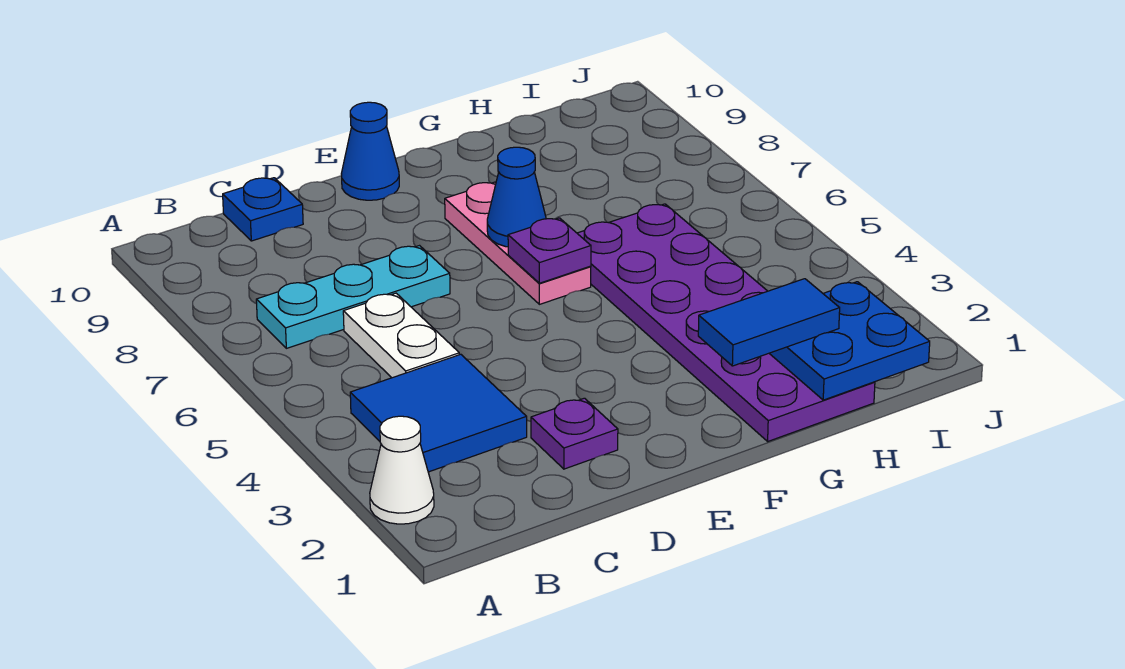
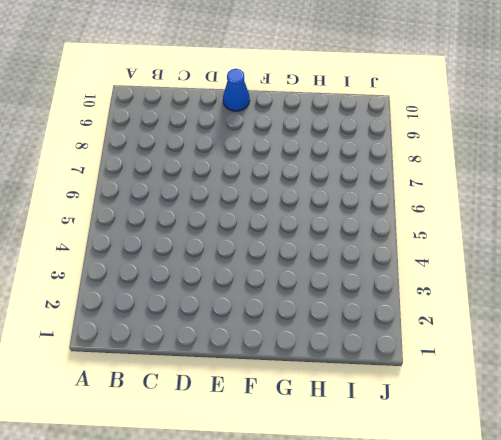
none -> white cone A2 level 1
none -> blue tile B3:C4 level 1
none -> cyan plate B7:D7 level 1

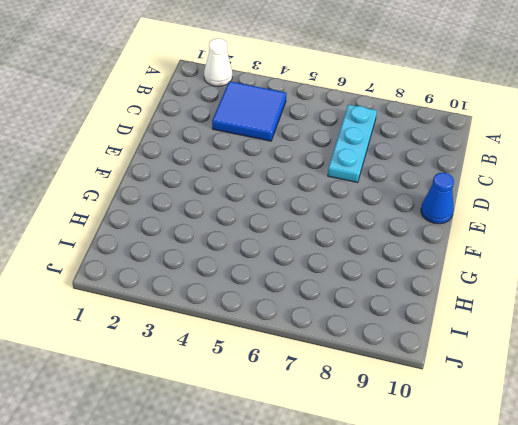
none -> white plate C5:C6 level 1
none -> blue plate C10 level 1
none -> purple plate D2 level 1

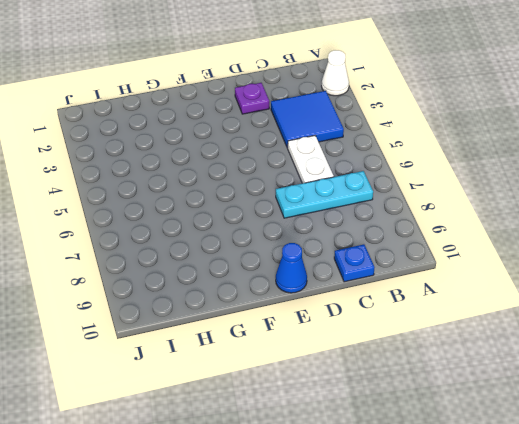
none -> pink plate F6:F8 level 1
none -> purple plate G1:H6 level 1
none -> purple plate F6 level 2

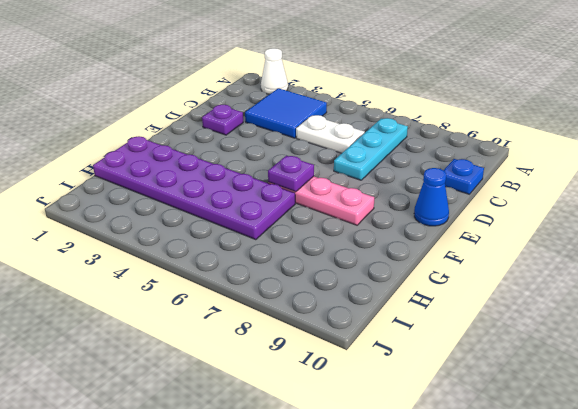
none -> blue cone F7 level 2
none -> blue plate H1:I2 level 2
none -> blue tile G2:H2 level 3

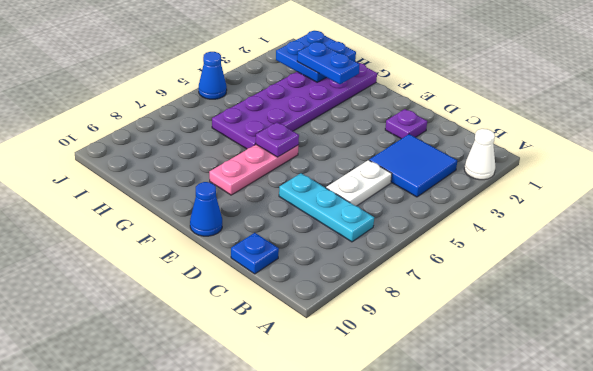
blue plate G2:H2 level 3 -> blue tile G2:H2 level 3
blue cone J5 level 1 -> blue cone F7 level 2

